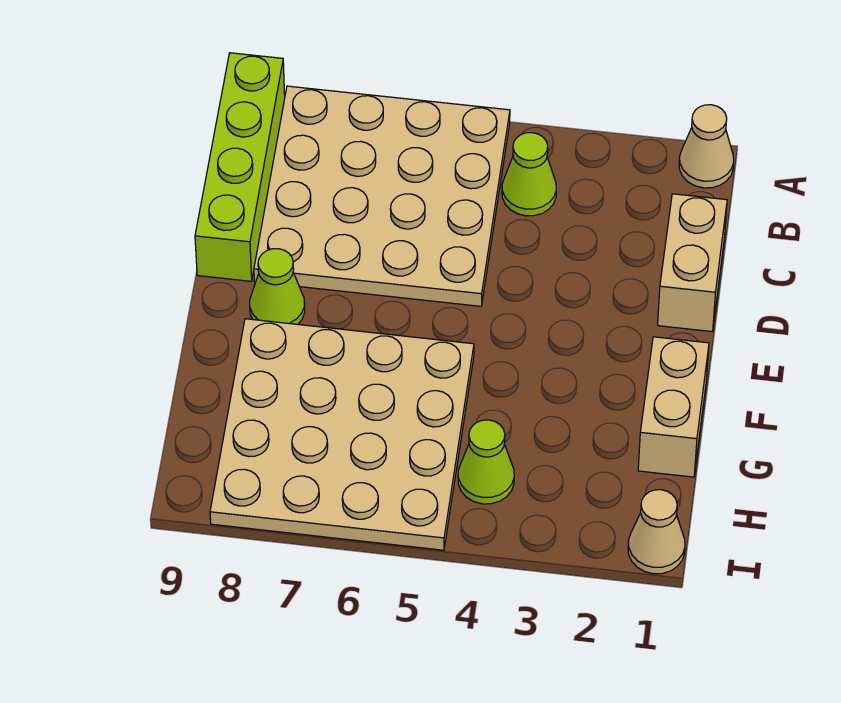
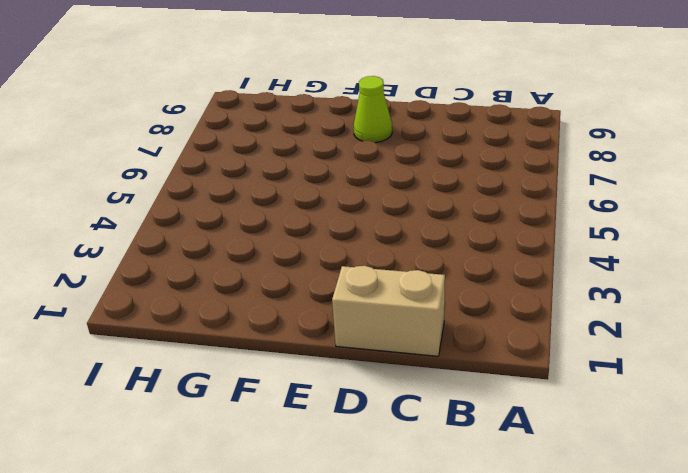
none -> tan cone A1 level 1
none -> tan plate A5:D8 level 1

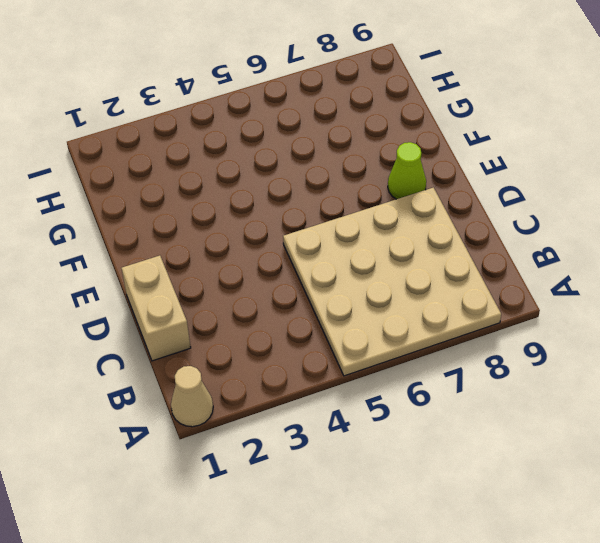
none -> lime brick A9:D9 level 1
none -> lime cone B4 level 1

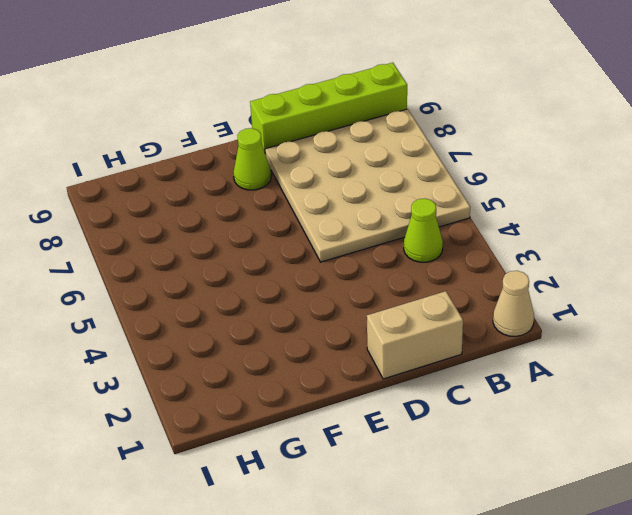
none -> tan brick F1:G1 level 1
none -> tan plate F5:I8 level 1

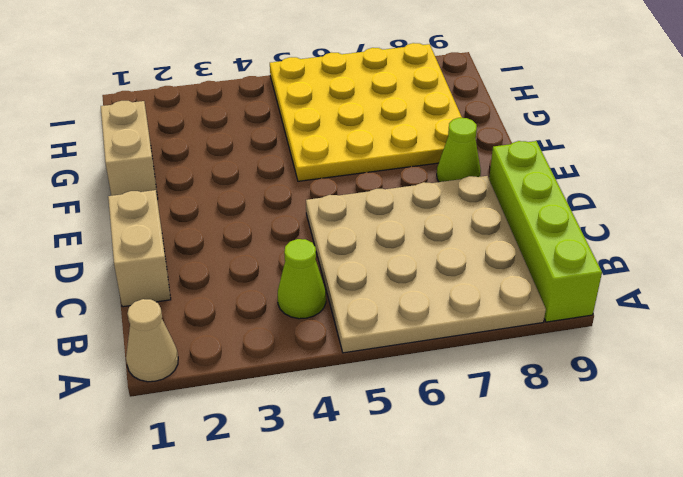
yellow plate F5:I8 level 1 -> tan plate F5:I8 level 1
none -> lime cone H4 level 1
none -> tan cone I1 level 1

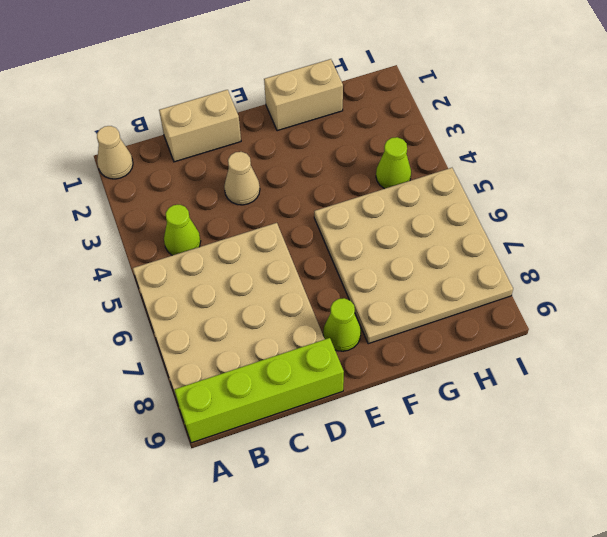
tan cone D3 level 1 -> tan cone I1 level 1

